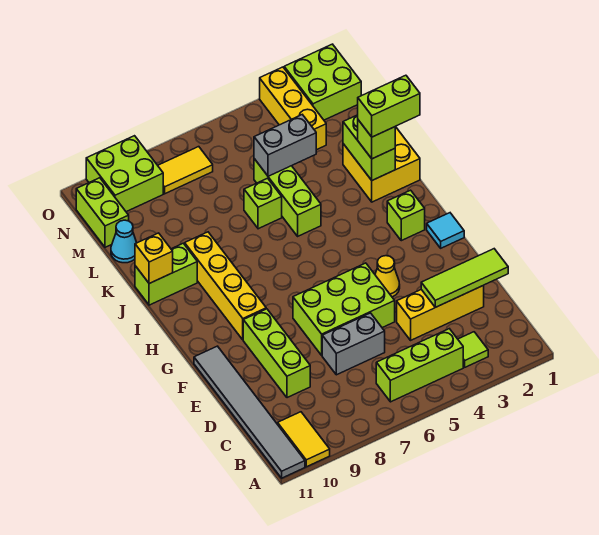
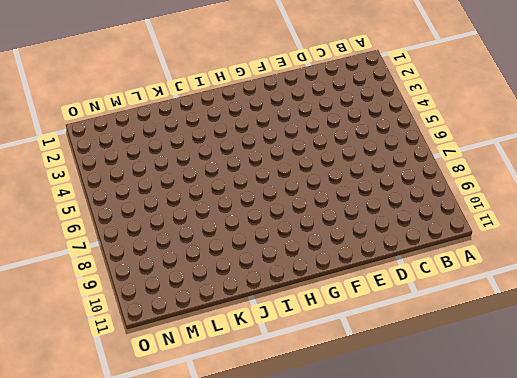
none -> yellow tile A10:B10 level 1
none -> grey tile A11:F11 level 1
none -> lime tile B3 level 1

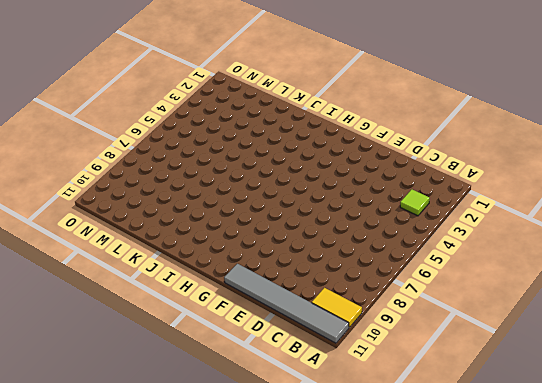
none -> lime brick B4:B6 level 1
none -> yellow brick D2:D4 level 1
none -> grey brick D6:D7 level 1

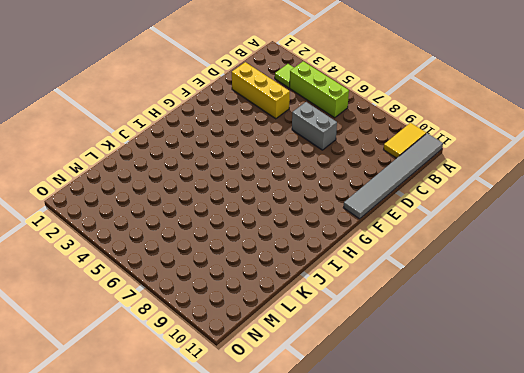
none -> lime brick D9:F9 level 1
none -> lime brick E5:F7 level 1
none -> yellow cone F4 level 1

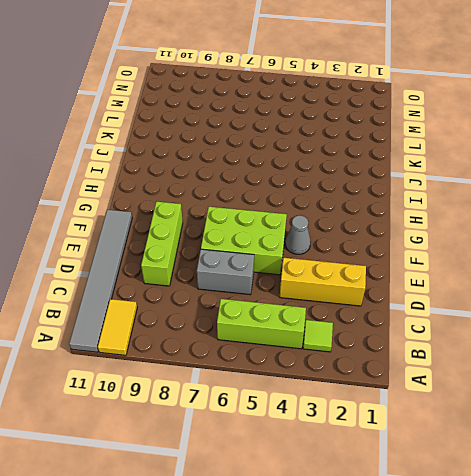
grey cone F4 level 1 -> yellow cone F4 level 1
none -> cyan tile G1 level 1
none -> yellow brick G9:J9 level 1
none -> lime brick H2 level 1

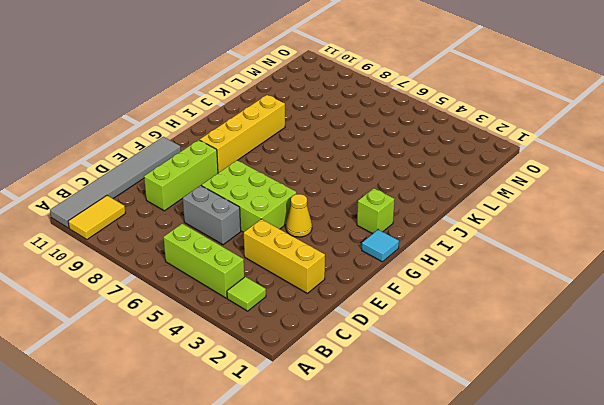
none -> yellow brick J1:K2 level 1
none -> lime brick J5:L5 level 1
none -> lime brick J10:J11 level 1

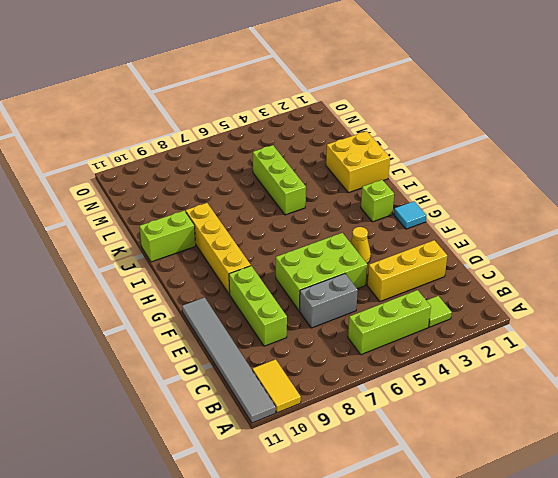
none -> lime brick K6 level 1
none -> cyan cone L11 level 1
none -> yellow brick M3:O3 level 1

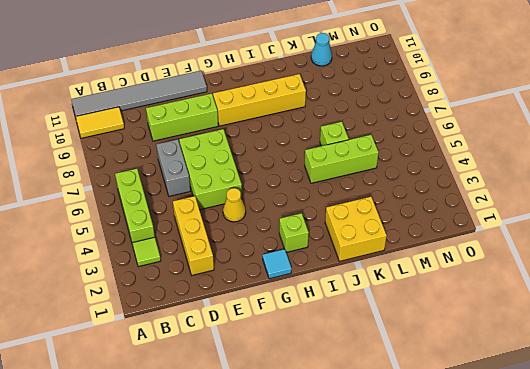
none -> lime brick J10:J11 level 1
none -> yellow brick M3:O3 level 1
none -> lime brick M11:N11 level 1

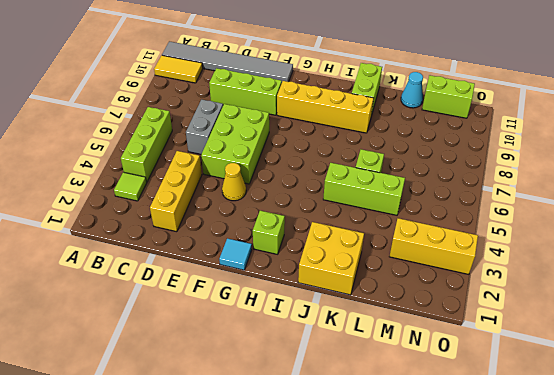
none -> lime brick N1:O2 level 1
none -> yellow tile N7:N8 level 1
none -> lime brick N9:O10 level 1

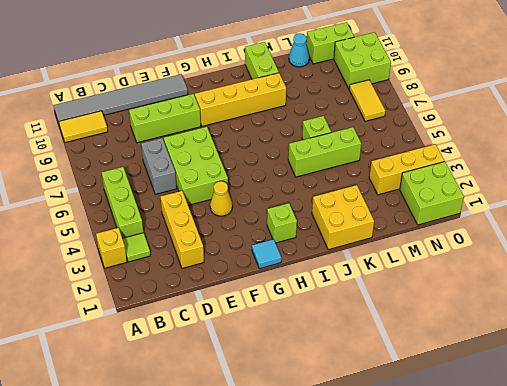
yellow brick A3 level 1 -> yellow brick J11 level 2
none -> lime tile D1:D3 level 2
none -> lime brick J2:K2 level 2
none -> grey brick L4:L5 level 2

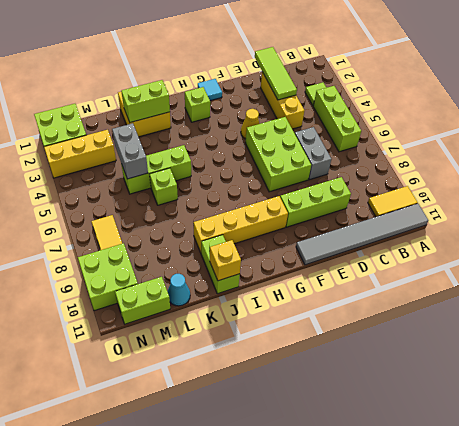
none -> lime brick J2 level 3
none -> lime brick J1:J2 level 4

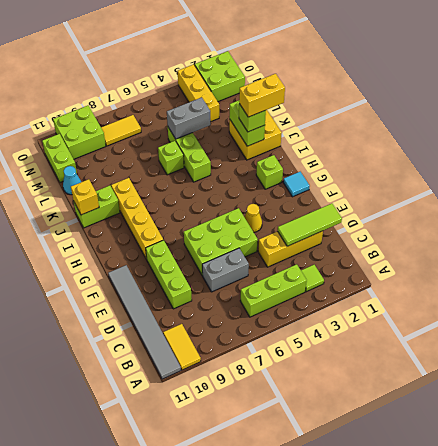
yellow brick J1:J2 level 4 -> lime brick J1:J2 level 4

